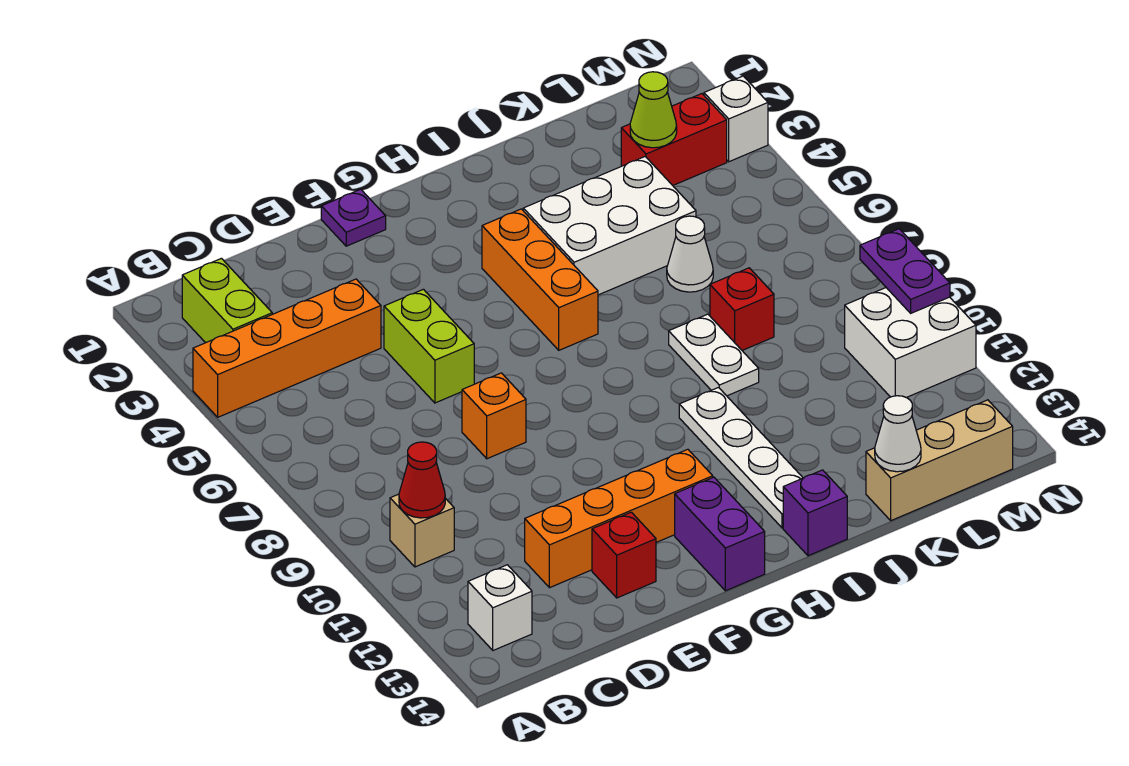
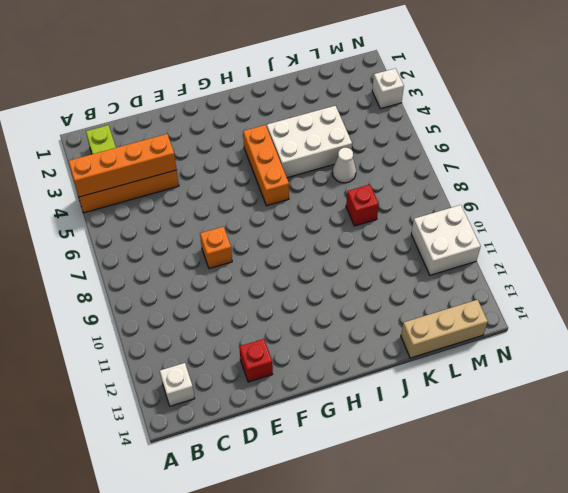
orange brick A4:D4 level 2 -> orange brick D12:G12 level 1
none -> tan brick B10 level 1
none -> lime brick E5:E6 level 1
none -> purple plate F1 level 1

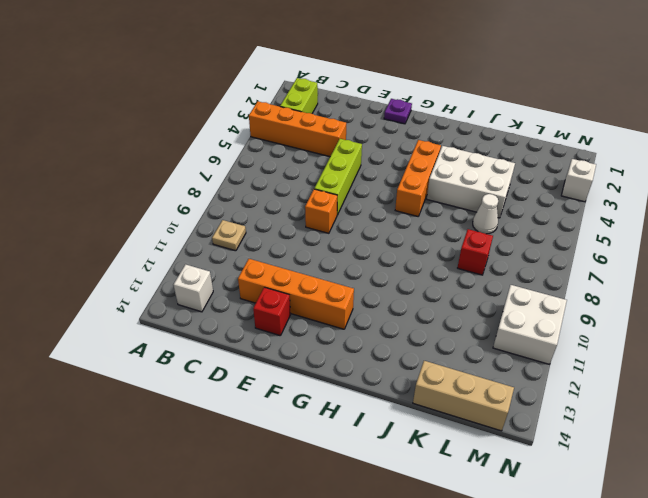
tan plate B10 level 1 -> tan brick B10 level 1
lime brick E5:E7 level 1 -> lime brick E5:E6 level 1
none -> purple brick G13:G14 level 1
none -> white plate I10:I13 level 1
none -> purple brick I14 level 1

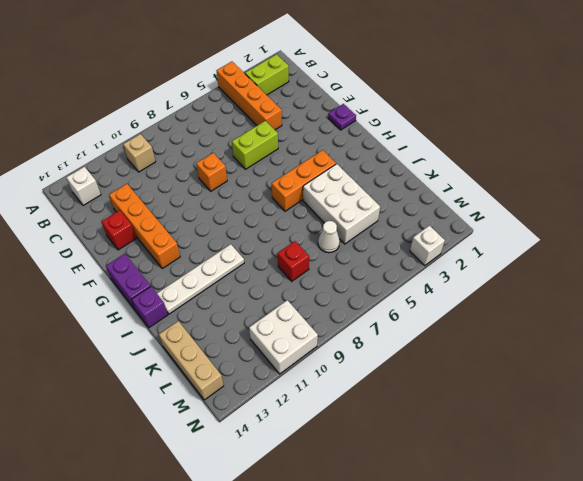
purple brick G14:H14 level 1 -> purple brick G13:G14 level 1
none -> white plate J8:J9 level 1
none -> red brick L3:M3 level 1
none -> red cone B10 level 2

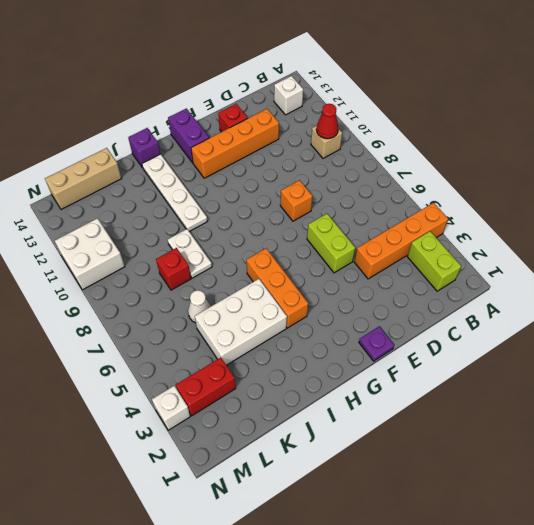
none -> white cone K14 level 2
none -> lime cone L3 level 2
none -> purple plate N9:N10 level 2

